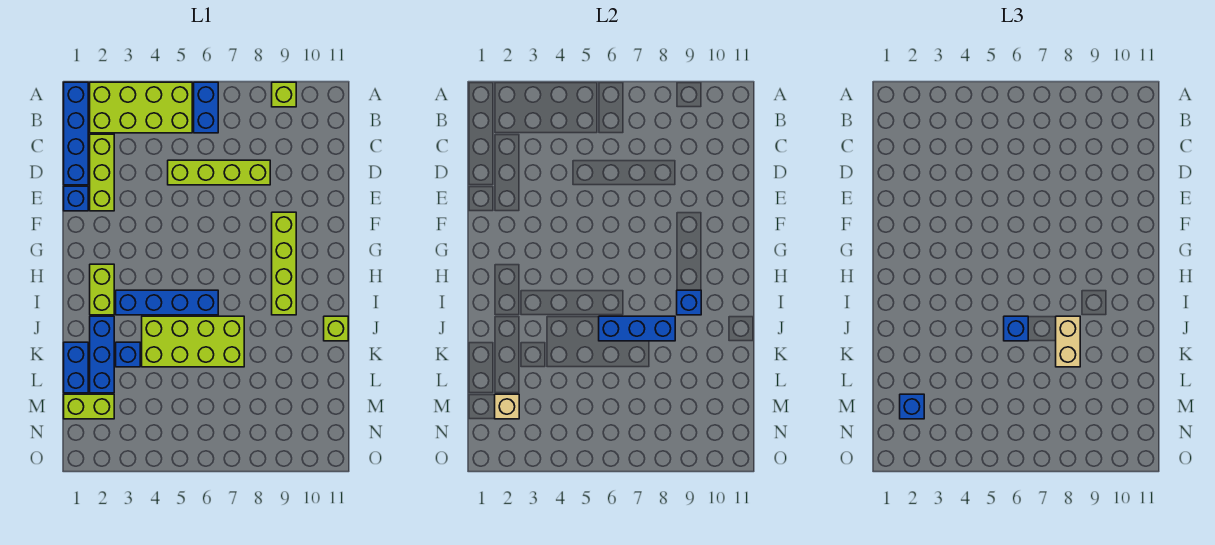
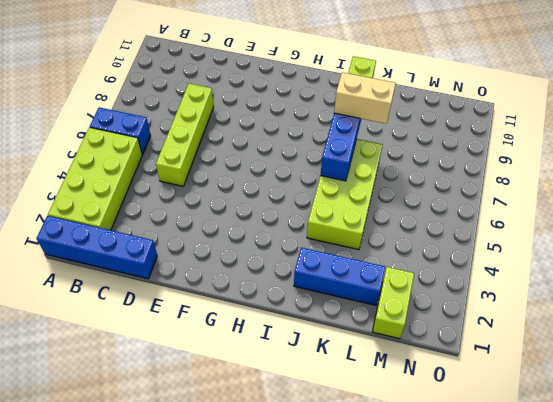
none -> lime brick A9 level 1
none -> lime brick C2:E2 level 1
none -> blue brick E1 level 1

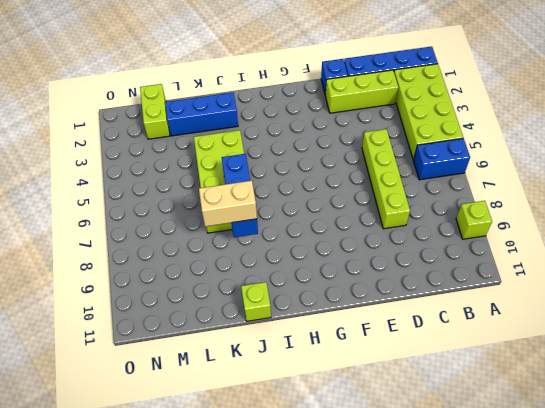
none -> lime brick F9:I9 level 1
none -> lime brick H2:I2 level 1
none -> blue brick I3:I6 level 1

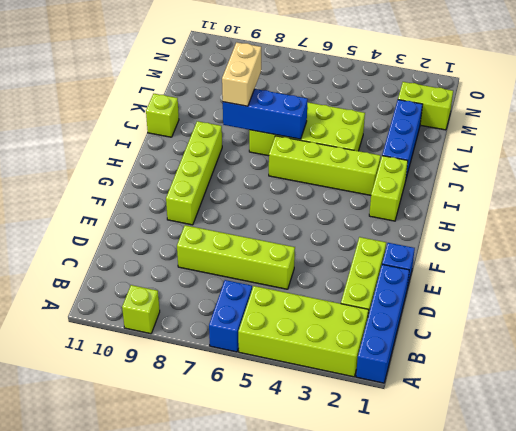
lime brick I3:I6 level 1 -> blue brick I3:I6 level 1
none -> blue brick K1:L1 level 1
none -> blue brick K3 level 1
none -> blue brick I9 level 2

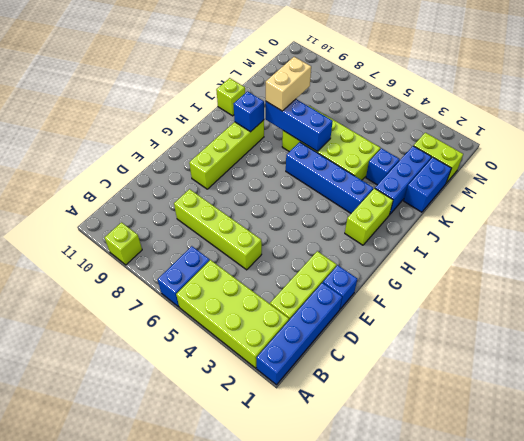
none -> tan brick M2 level 2
none -> blue brick J6 level 3
none -> blue brick M2 level 3

